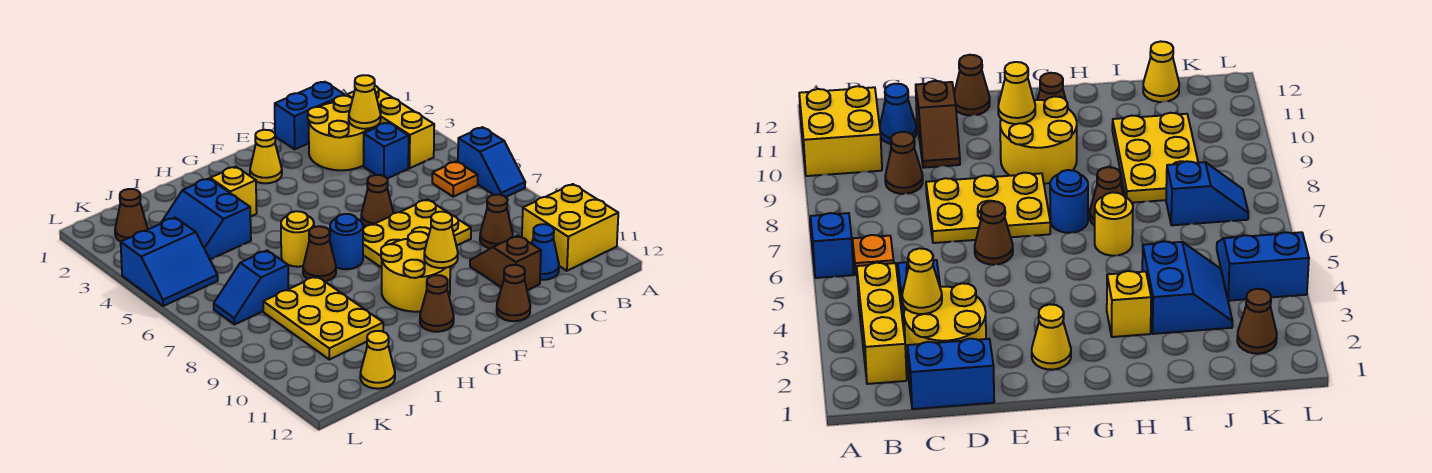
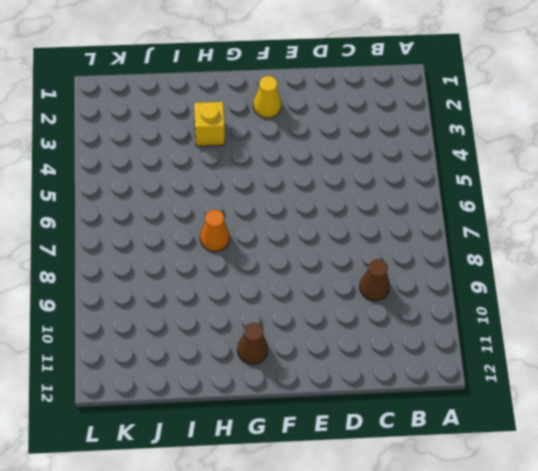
orange cone H7 level 1 -> brown cone H7 level 1
none -> blue slope A6:A7 level 1 top 6
none -> yellow brick A10:B11 level 1
none -> yellow brick B2:B4 level 1

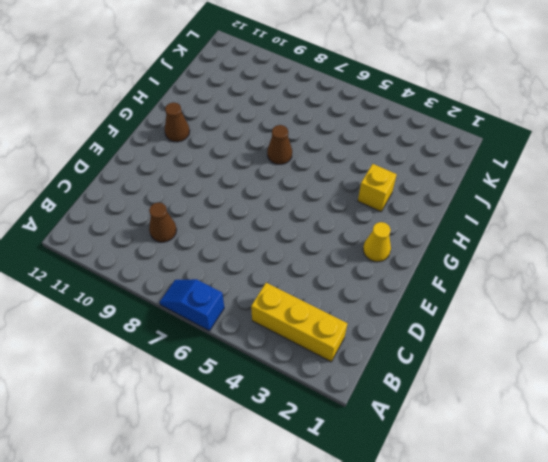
none -> yellow brick A10:B11 level 1
none -> orange plate B6 level 1
none -> blue brick C1:D1 level 1

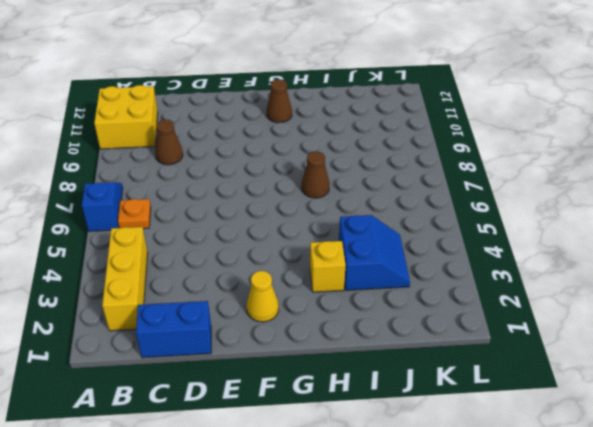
none -> yellow round brick C2:D3 level 1
none -> blue brick C4 level 1
none -> blue cone C11 level 1

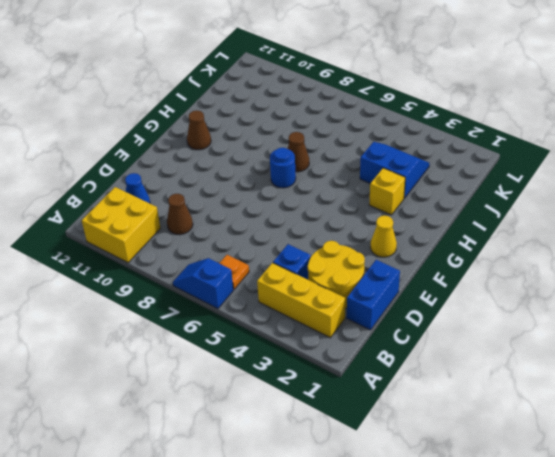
none -> yellow plate D7:F8 level 1
none -> brown slope D10:D11 level 1 top 11
none -> brown cone E6 level 1

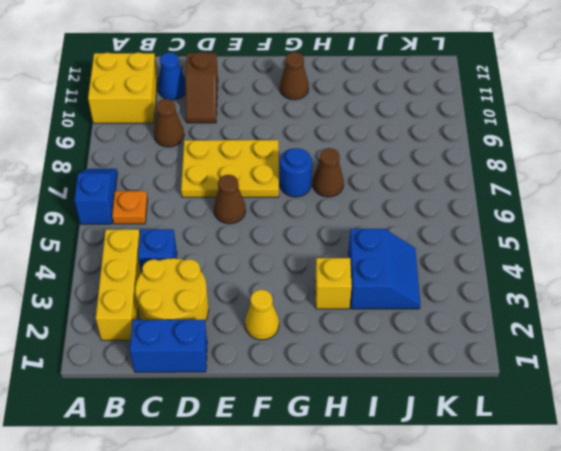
none -> brown cone E12 level 1
none -> yellow round brick F9:G10 level 1
none -> yellow round brick H6 level 1

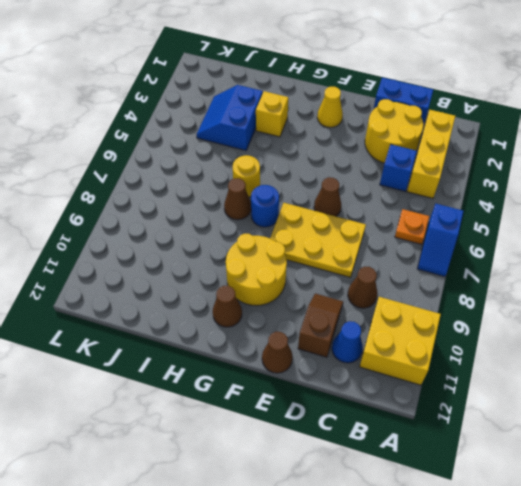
none -> yellow plate I8:J10 level 1
none -> blue slope J7:K7 level 1 top J
none -> yellow cone J12 level 1

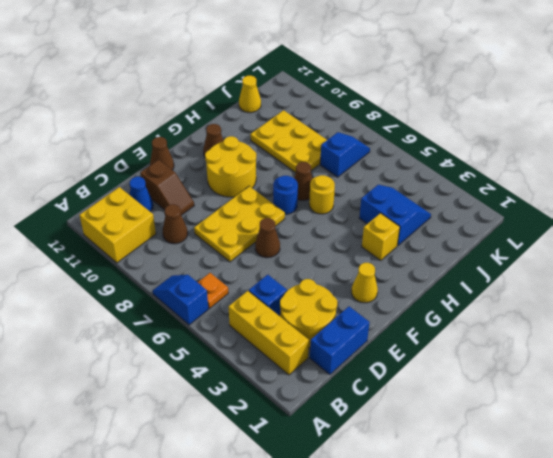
none -> brown cone K2 level 1
none -> blue slope K4:L5 level 1 top 4
none -> yellow cone C3 level 2

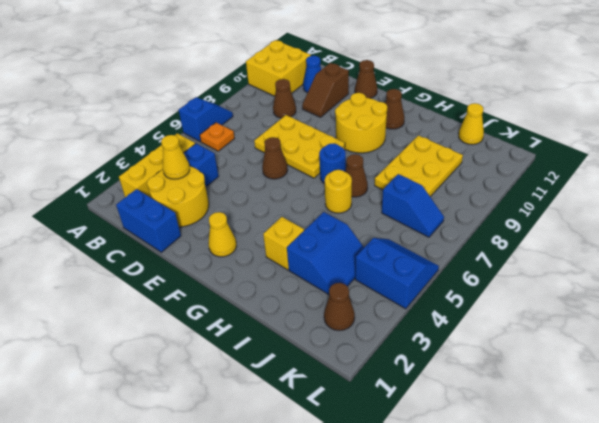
none -> yellow cone F10 level 2

